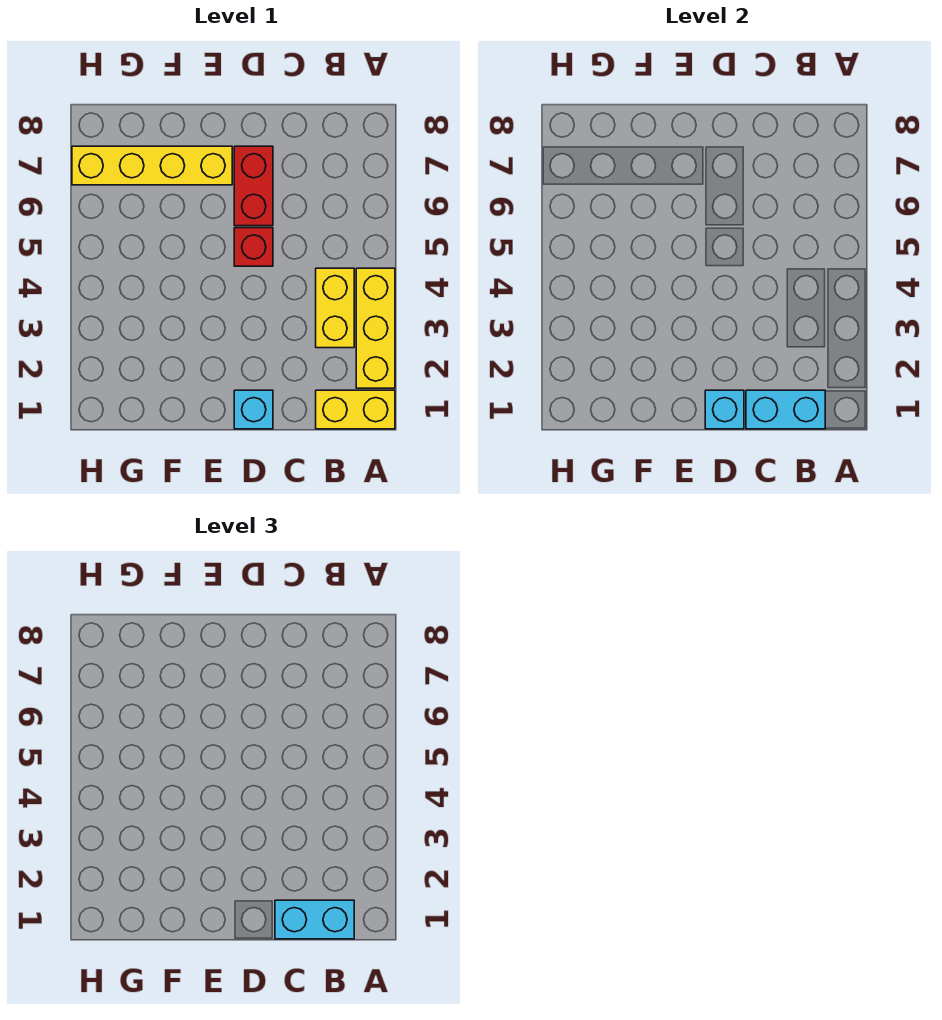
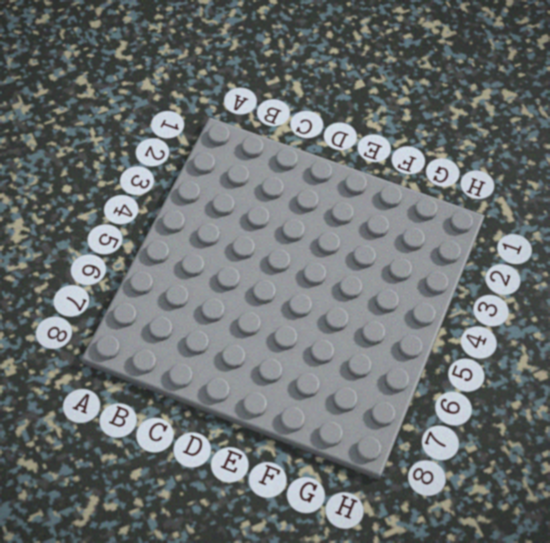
none -> yellow brick A1:B1 level 1
none -> yellow brick A2:A4 level 1

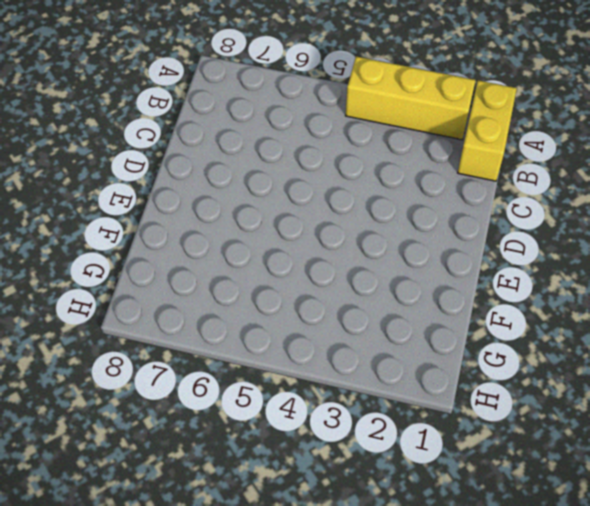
none -> yellow brick B3:B4 level 1
none -> cyan brick D1 level 1

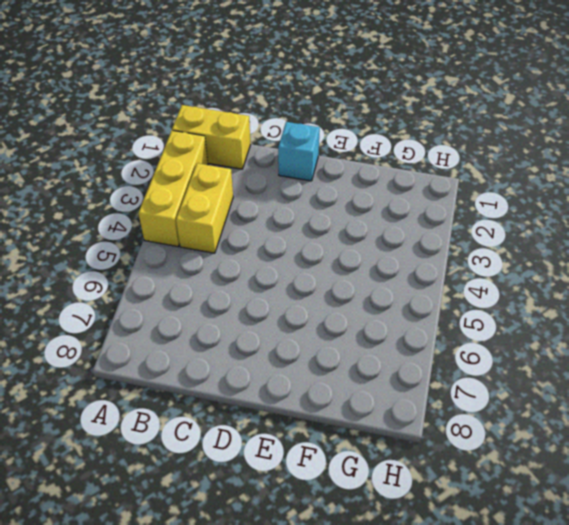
none -> red brick D5 level 1
none -> red brick D6:D7 level 1

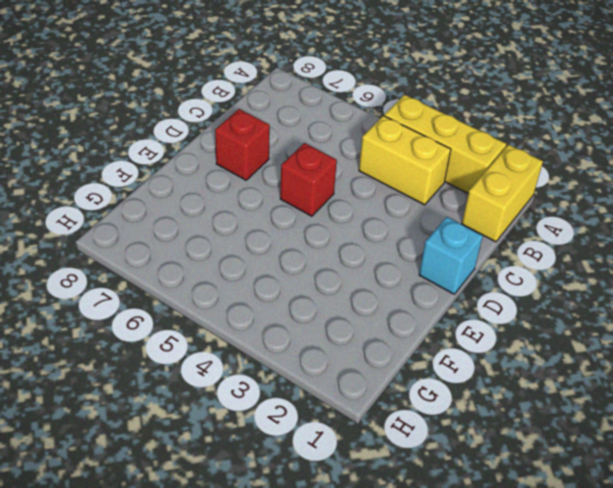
red brick D7 level 1 -> red brick D6:D7 level 1
none -> yellow brick E7:H7 level 1
none -> cyan brick B1:C1 level 2

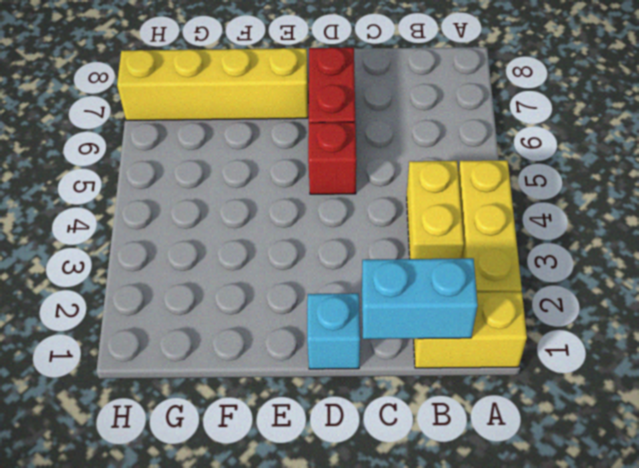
none -> cyan brick D1 level 2
none -> cyan brick B1:C1 level 3

